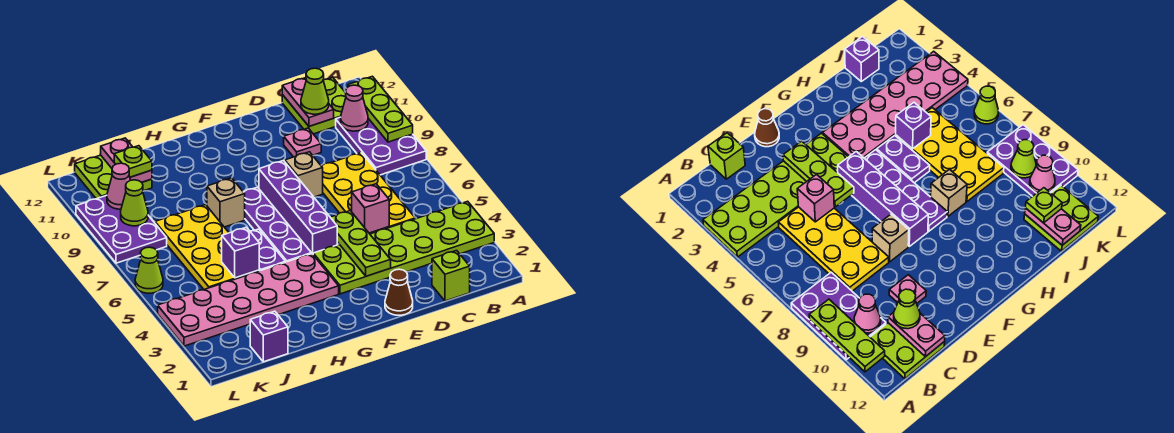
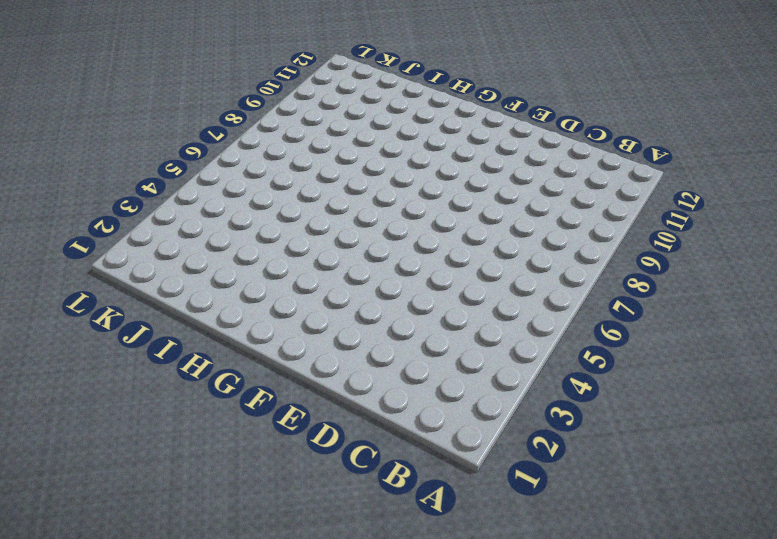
none -> lime plate A3:F4 level 1
none -> purple plate A8:B10 level 1
none -> lime plate B11:C12 level 1

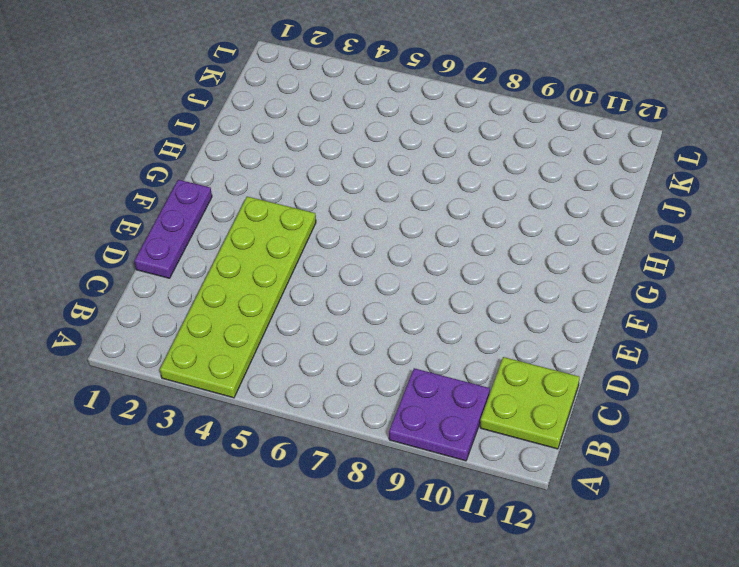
purple plate A9:B10 level 1 -> purple plate A8:B10 level 1
purple plate D1:F1 level 1 -> brown cone E1 level 1
none -> lime brick C1 level 1
none -> yellow plate C5:D8 level 1
none -> pink plate D10 level 1

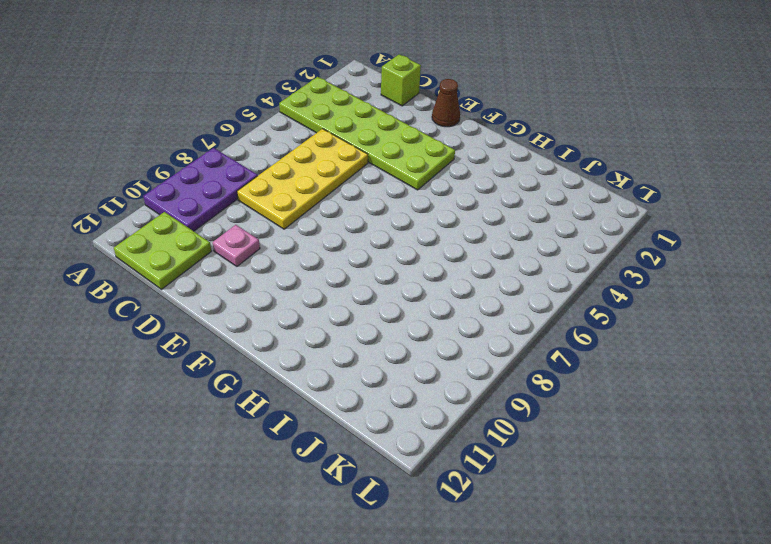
none -> tan brick E8 level 1
none -> purple brick F5:F8 level 1
none -> pink plate G3:L4 level 1

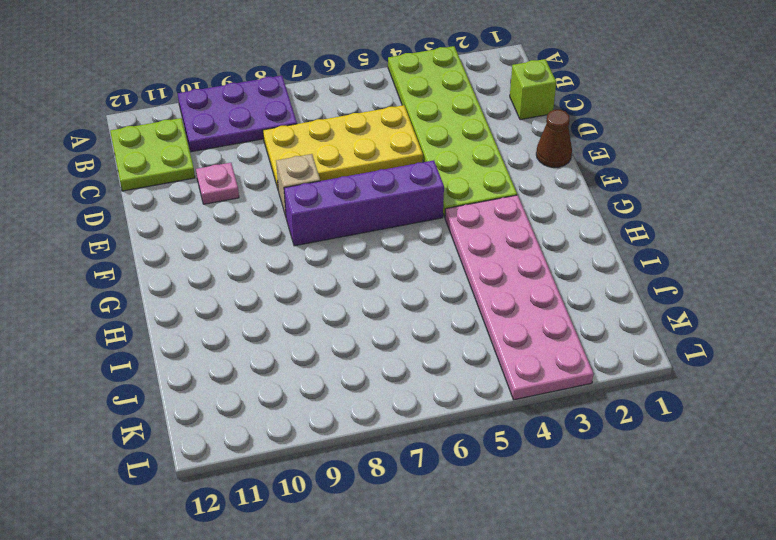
none -> purple plate G5:G8 level 1
none -> purple plate H5:H6 level 1
none -> tan brick H8 level 1

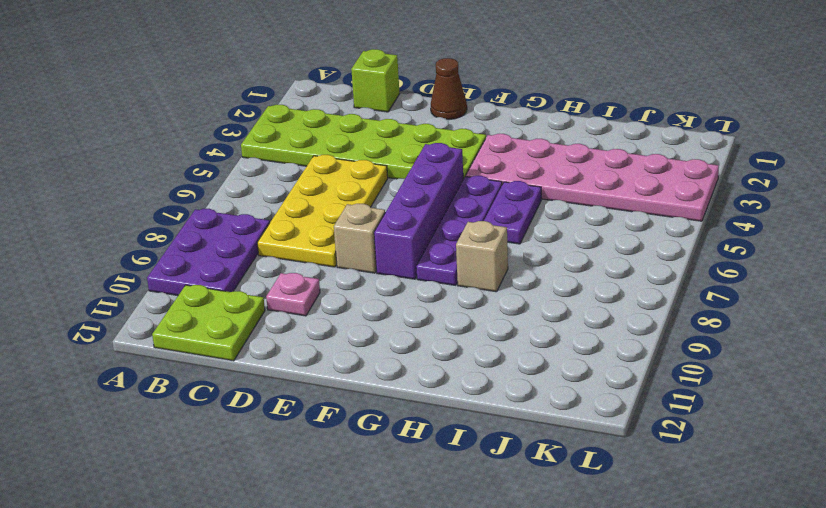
none -> yellow plate I5:J8 level 1
none -> purple brick J1 level 1
none -> lime plate J11:K12 level 1

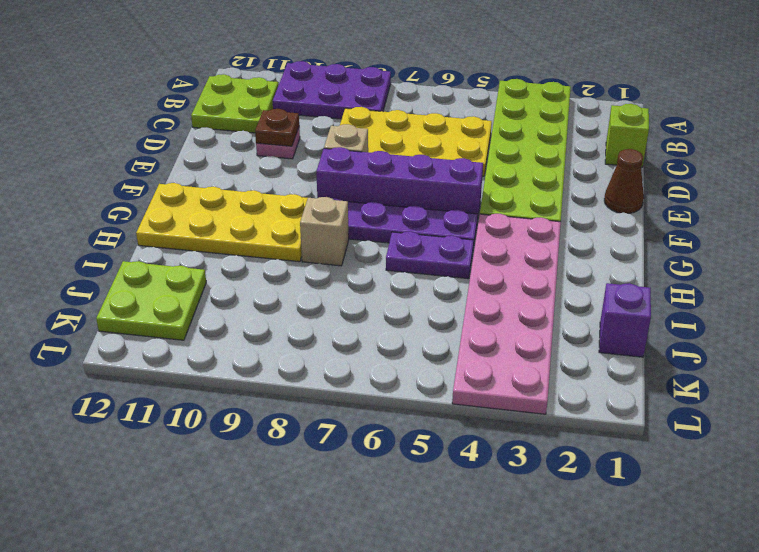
brown plate D10 level 2 -> none
yellow plate G9:H12 level 1 -> yellow plate I5:J8 level 1
none -> purple plate K8:L10 level 1
none -> lime cone L6 level 1
none -> lime plate A9:A11 level 2

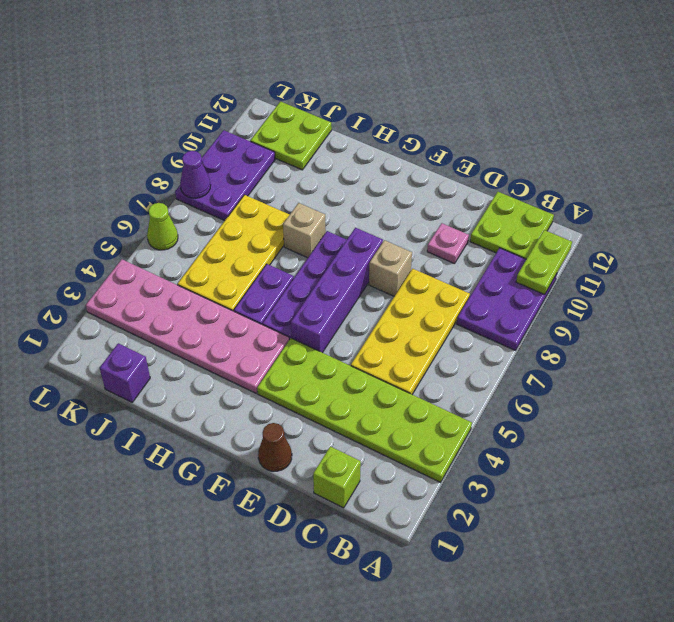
lime plate A10:A11 level 2 -> lime plate A9:A11 level 2
purple cone L8 level 2 -> none
none -> pink cone B10 level 2
none -> pink plate C11:C12 level 2
none -> pink brick D5 level 2

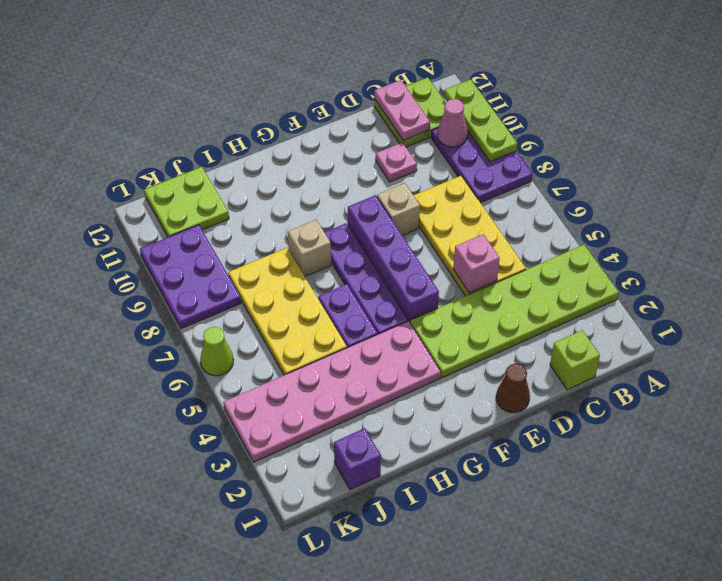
none -> lime plate E3:E5 level 2
none -> purple brick I5 level 2
none -> pink plate J11:J12 level 2

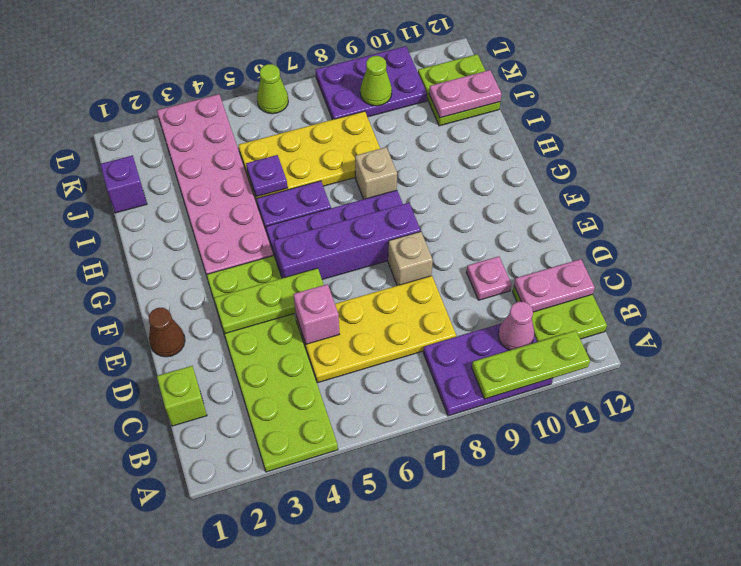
purple plate I5 level 2 -> purple brick I5 level 2
none -> pink cone K10 level 2
none -> lime cone C11 level 3
none -> lime plate J11 level 3

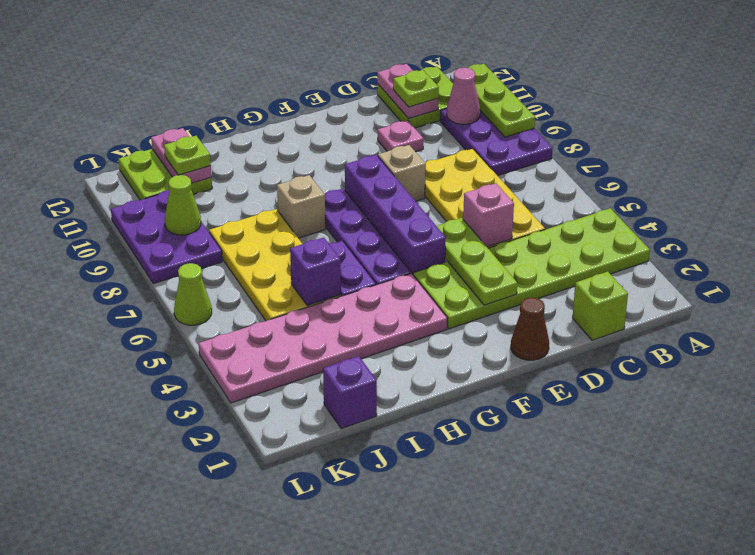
lime plate C11 level 3 -> lime cone C11 level 3
none -> pink cone K10 level 2

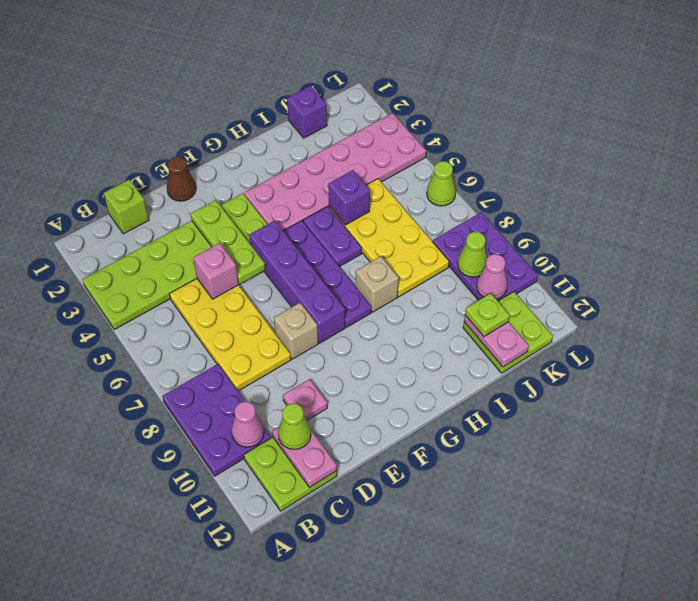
none -> lime plate A9:A11 level 2

